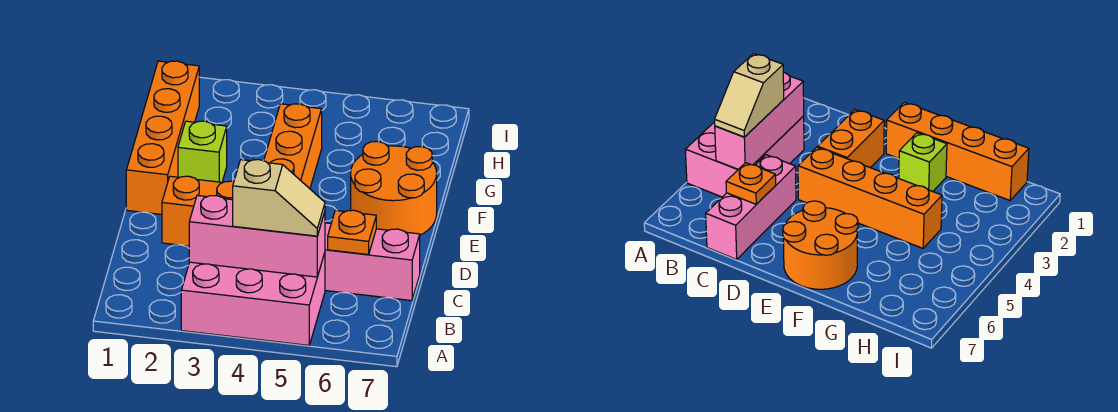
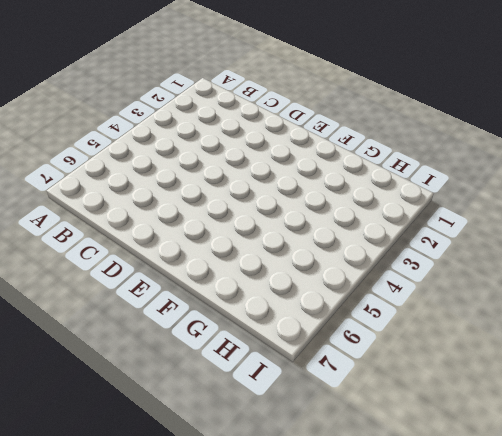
none -> pink brick A3:B5 level 1
none -> pink brick C5:C7 level 1

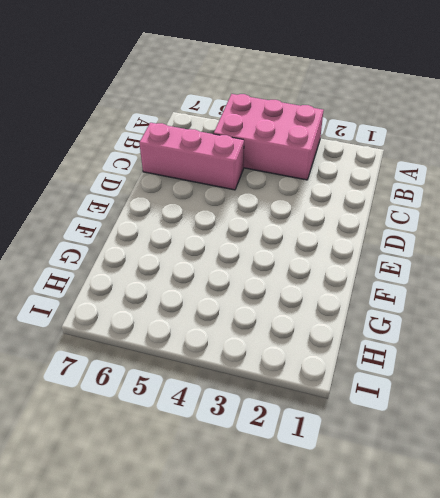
none -> orange brick D2:D3 level 1
none -> orange brick D4:G4 level 1

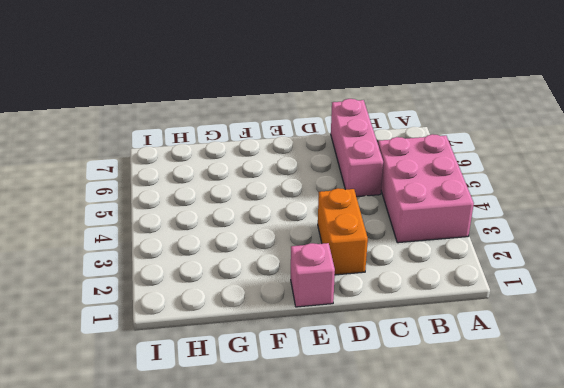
pink brick E1 level 1 -> orange brick E1:H1 level 1
none -> orange brick D4:G4 level 1
none -> orange round brick E6:F7 level 1

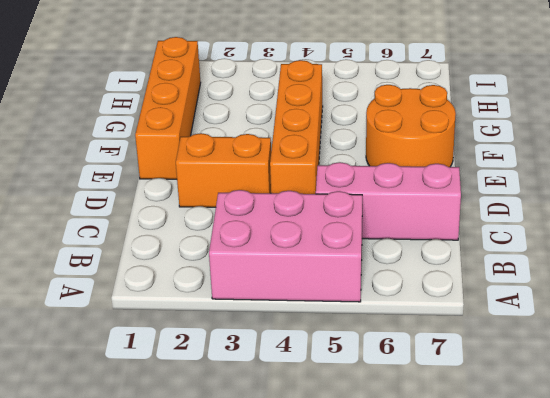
none -> lime brick F2 level 1
none -> pink brick B3:B5 level 2

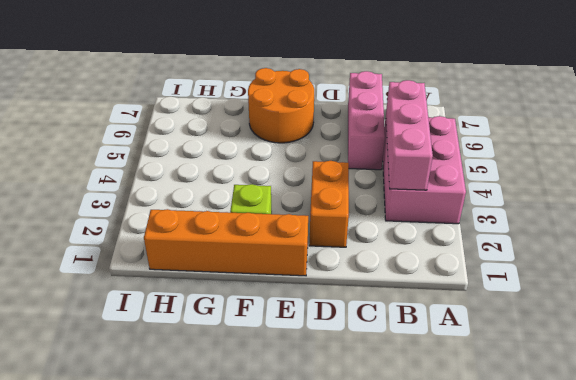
none -> orange brick D4:G4 level 1
none -> orange plate C6 level 2

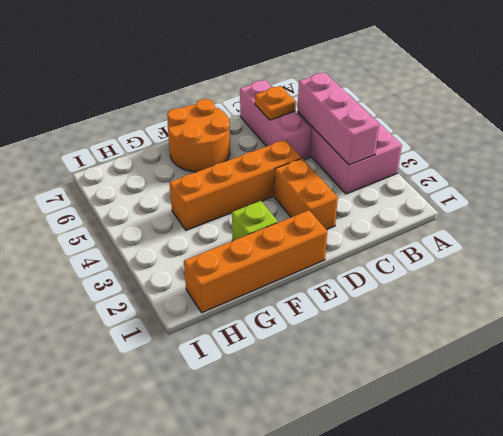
none -> tan slope B4:B5 level 3 top 4

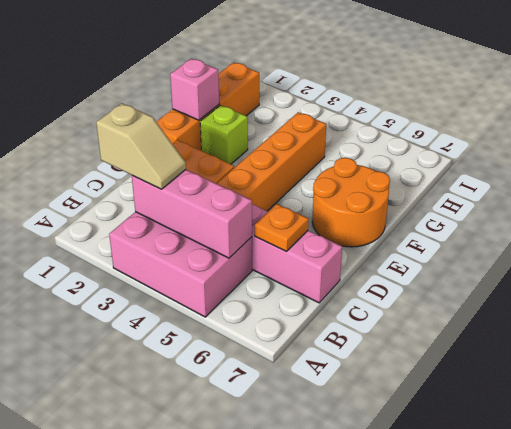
tan slope B2:B3 level 3 top 2 -> tan slope B4:B5 level 3 top 4
pink brick F1 level 2 -> none

